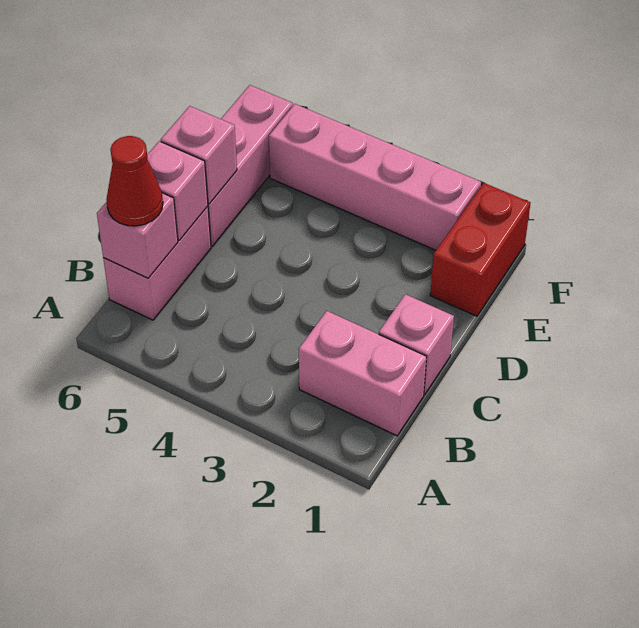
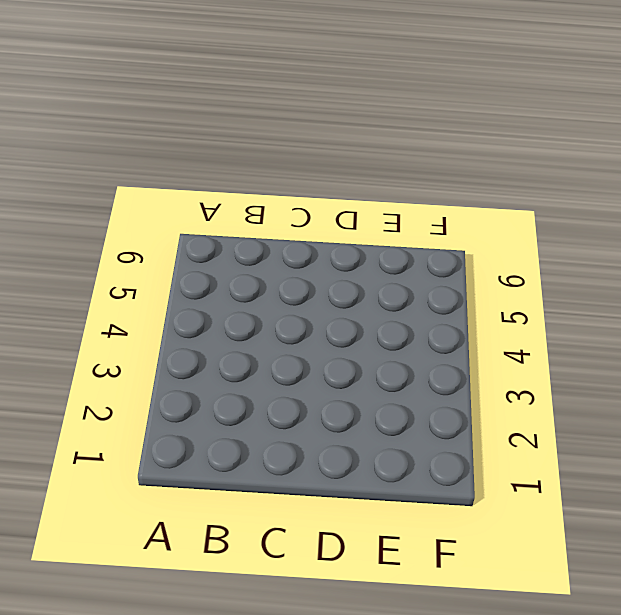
none -> pink brick B1:B2 level 1
none -> pink brick B6:C6 level 1

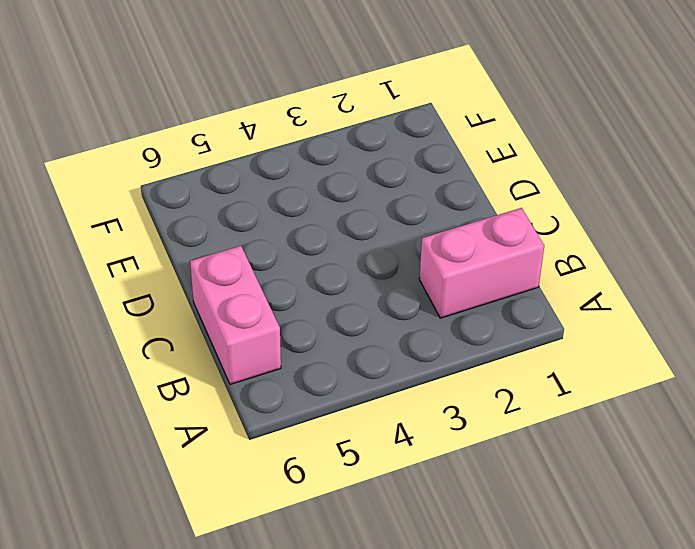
none -> pink brick C1 level 1
none -> pink brick D6:F6 level 1

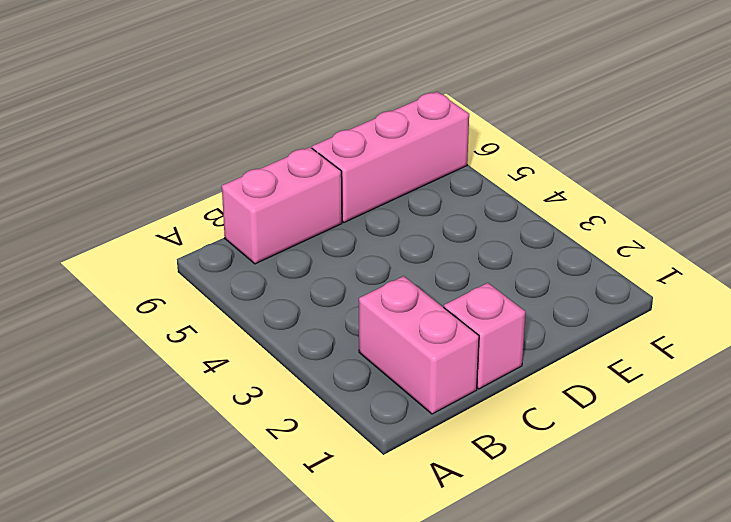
none -> red brick E1:F1 level 1
none -> pink brick F2:F5 level 1

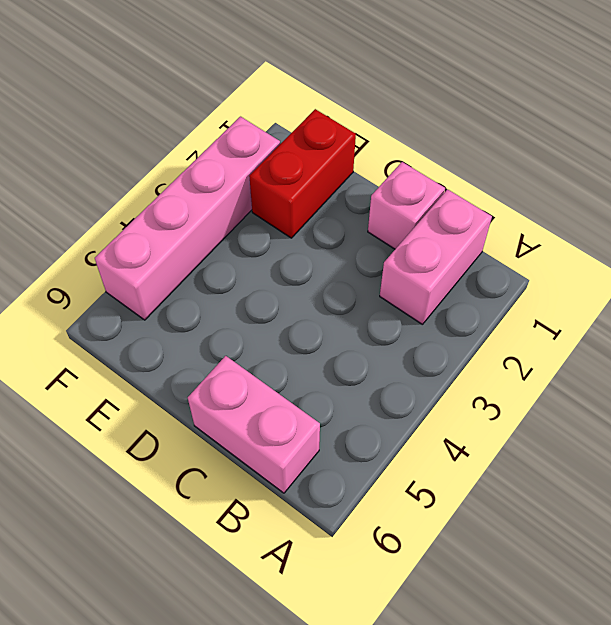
red brick E1:E2 level 1 -> red brick E1:F1 level 1
none -> pink brick D6:F6 level 1
none -> pink brick B6 level 2

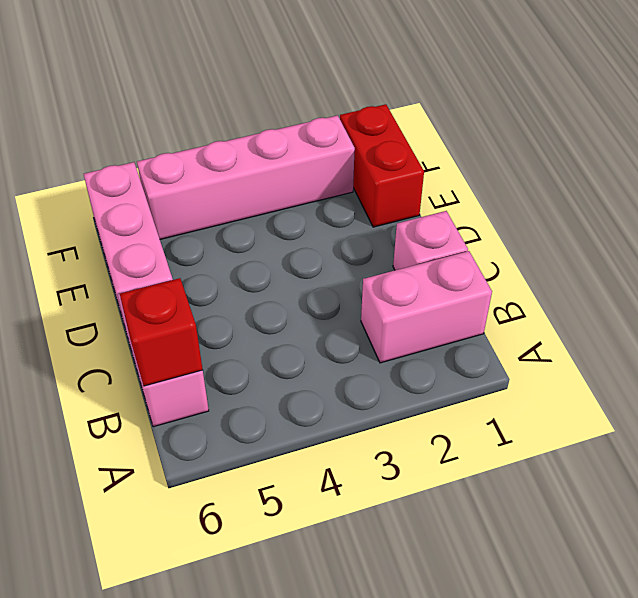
red brick B6 level 2 -> pink brick B6 level 2
none -> pink brick C6 level 2
none -> pink brick D6 level 2

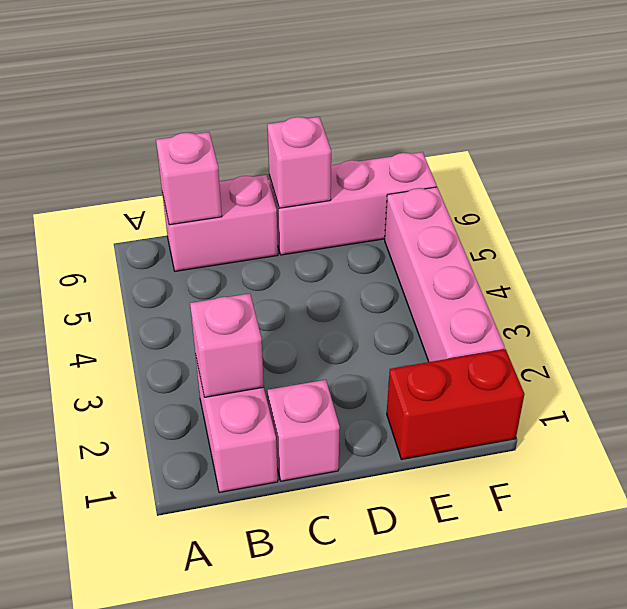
pink brick B2 level 2 -> pink brick C6 level 2
none -> red cone B6 level 3

